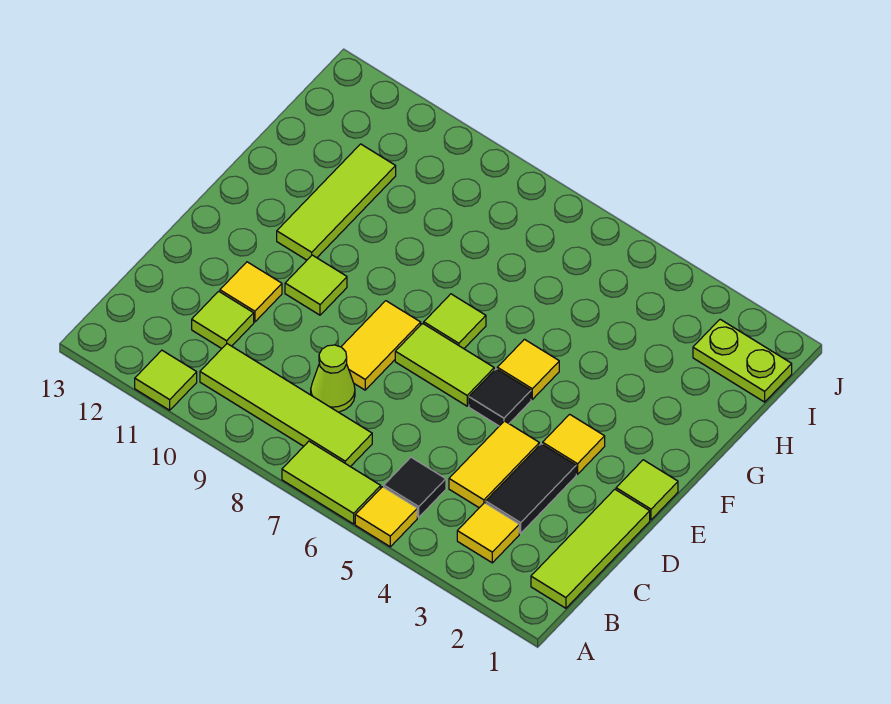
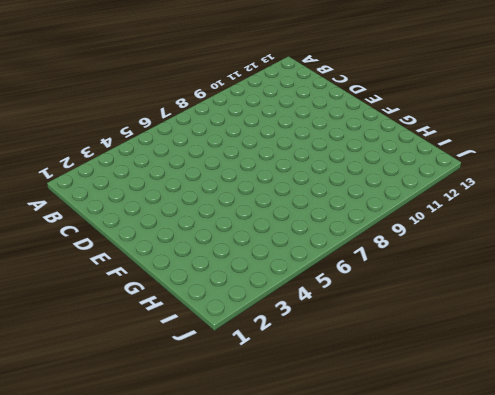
none -> yellow tile A5 level 1
none -> lime tile A6:A7 level 1
none -> lime tile A11 level 1

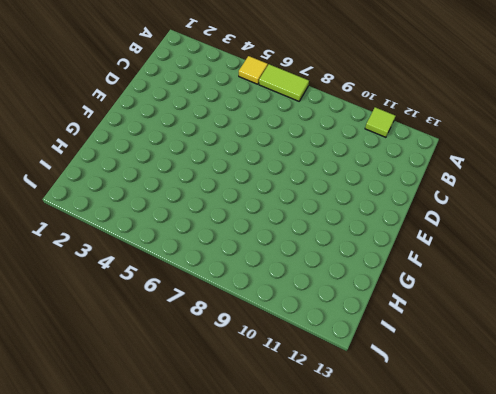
none -> lime tile B1:D1 level 1
none -> yellow tile B3 level 1
none -> black tile B5 level 1

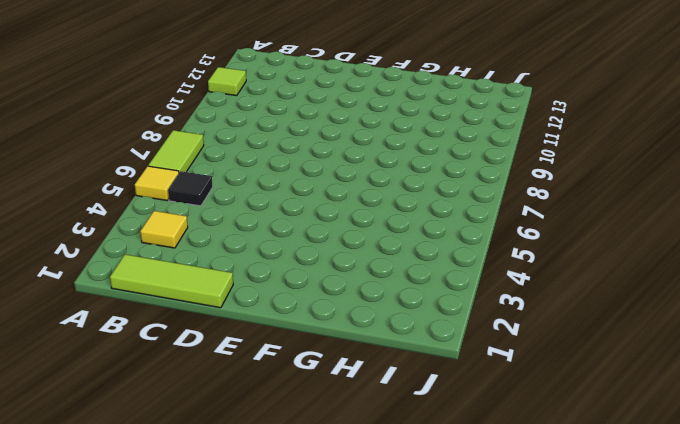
none -> lime tile B7:B10 level 1
none -> black tile C3:D3 level 1
none -> yellow tile C4:D4 level 1

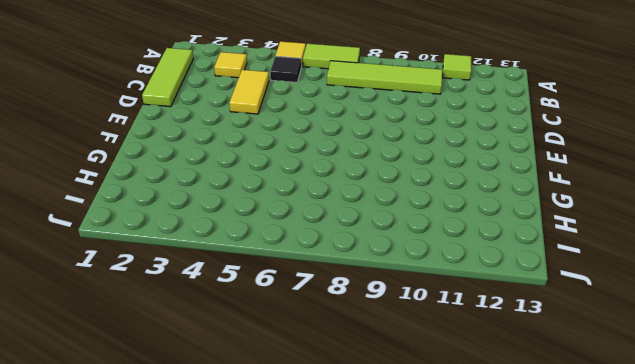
none -> black tile C3:D3 level 1
none -> lime cone C8 level 1
none -> lime tile C11 level 1

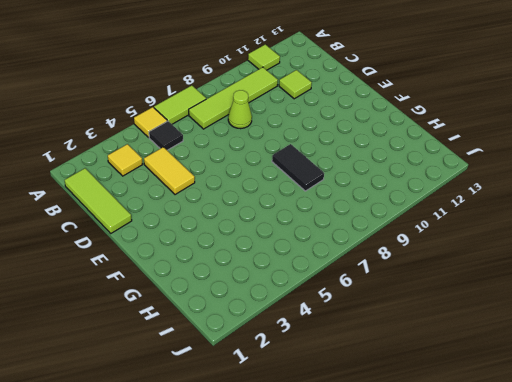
black tile F8:G8 level 1 -> black tile C3:D3 level 1
none -> yellow tile D8:E8 level 1
none -> yellow tile D11 level 1
none -> lime tile E1 level 1

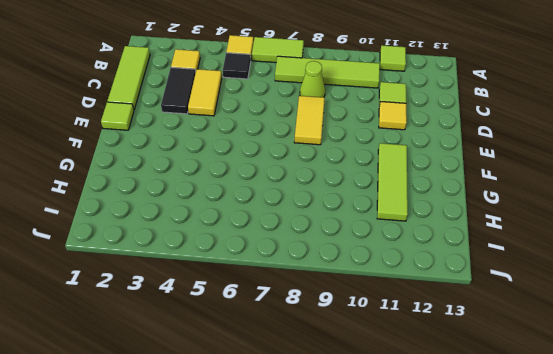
none -> yellow tile E3 level 1
none -> black tile E5 level 1
none -> lime tile E6:E7 level 1

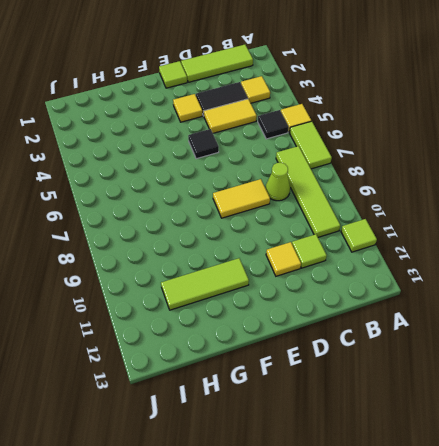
none -> lime tile E6:E7 level 1
none -> lime tile E10 level 1
none -> yellow tile F5 level 1

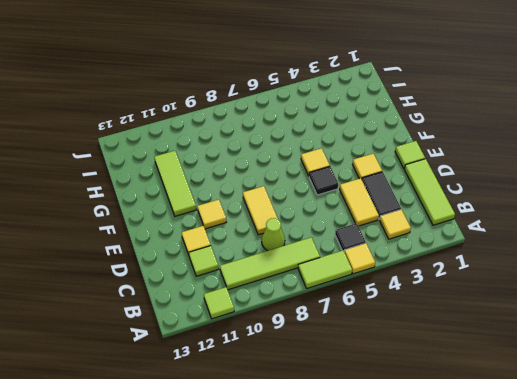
yellow tile E10 level 1 -> lime tile E10 level 1
none -> lime tile E6:E7 level 1
none -> lime tile F7 level 1
none -> lime plate I1:I2 level 1

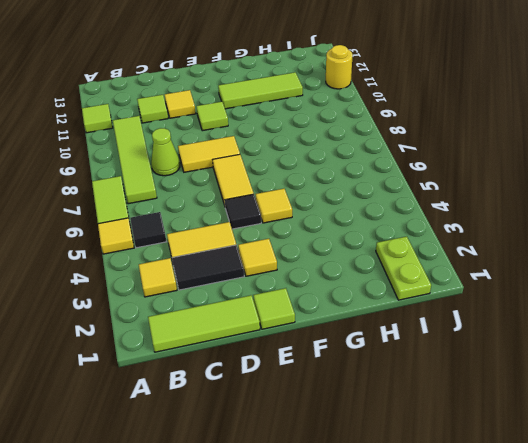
yellow tile E6:E7 level 1 -> lime tile E6:E7 level 1
yellow round brick J11 level 1 -> none
none -> lime tile F7 level 1

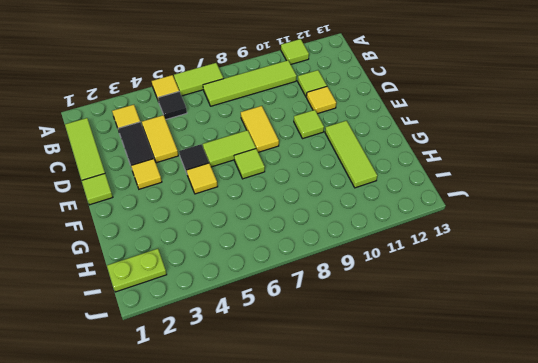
none -> lime cone C8 level 1

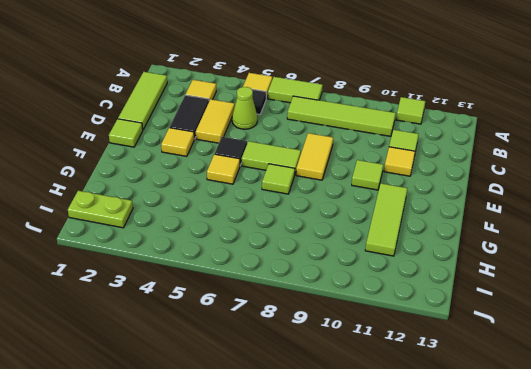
lime cone C5 level 1 -> lime cone C8 level 1

